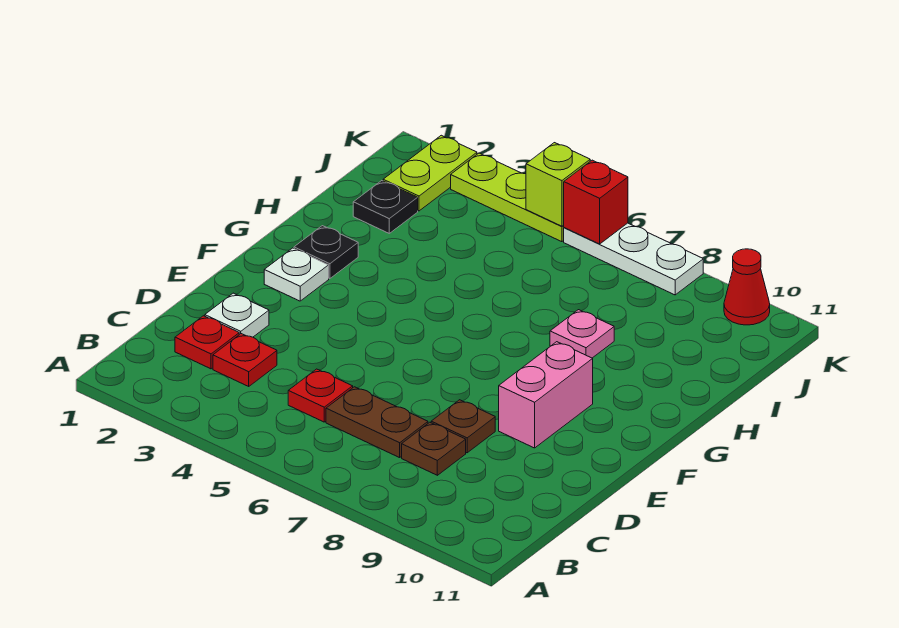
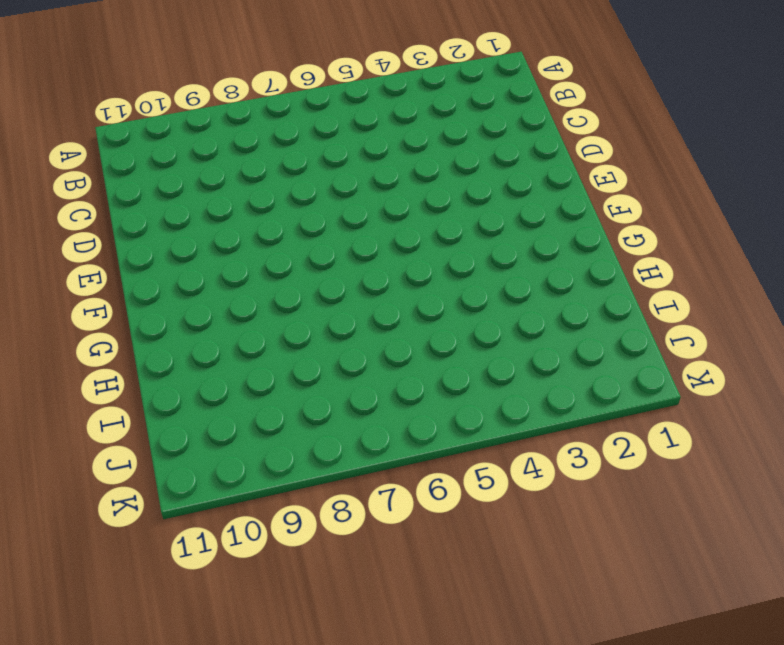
none -> red plate C2 level 1
none -> red plate C3 level 1
none -> red plate C5 level 1

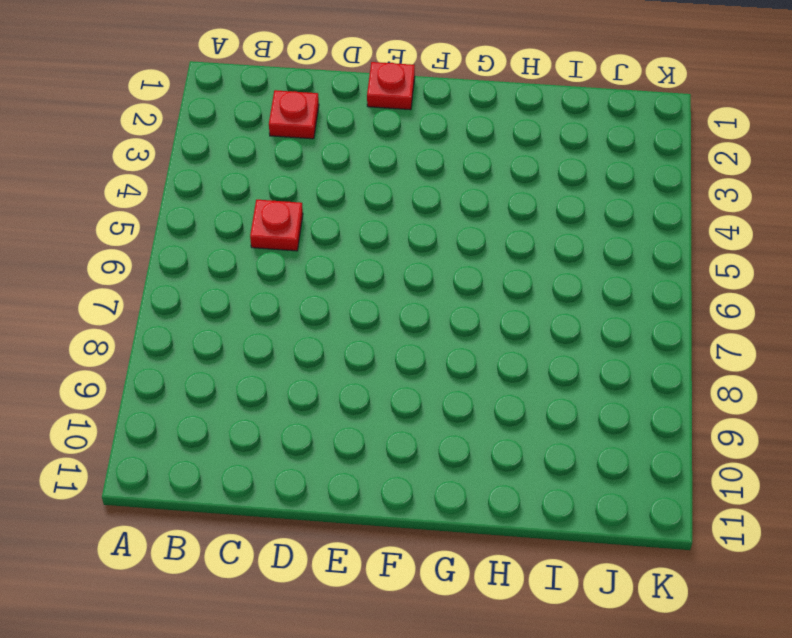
red plate E1 level 1 -> red plate C3 level 1
none -> brown plate C6:C7 level 1
none -> brown plate C8 level 1
none -> white plate D2 level 1

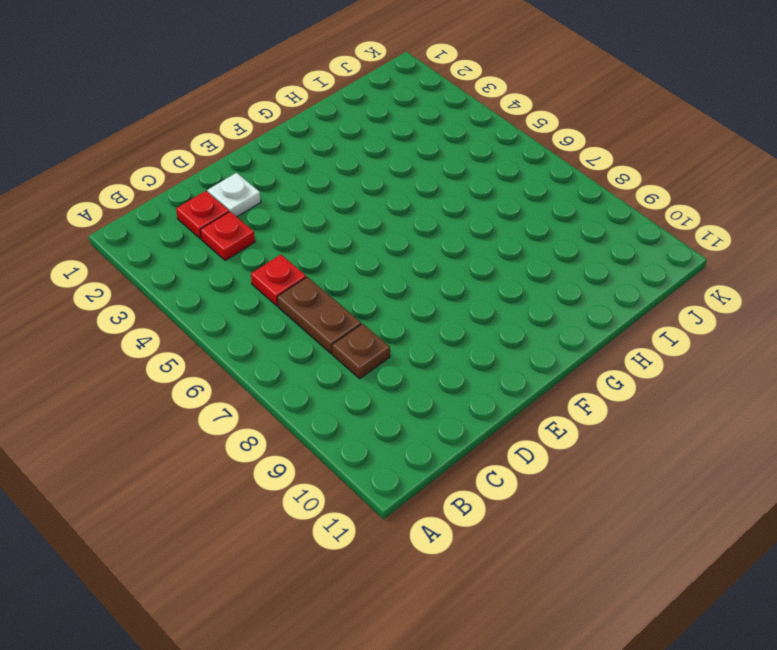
none -> brown plate D8 level 1
none -> pink brick E9:F9 level 1
none -> white plate F2 level 1

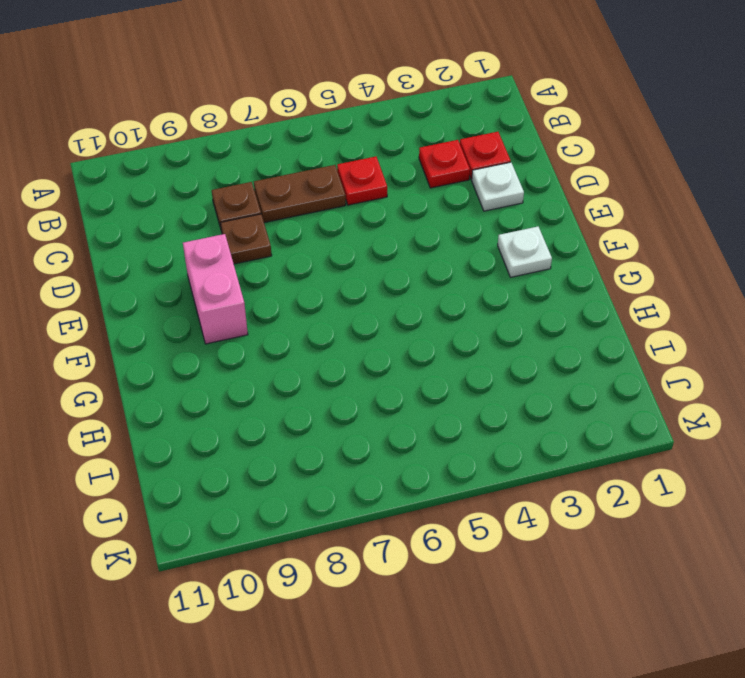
none -> black plate G2 level 1
none -> pink plate H8 level 1
none -> black plate I2 level 1

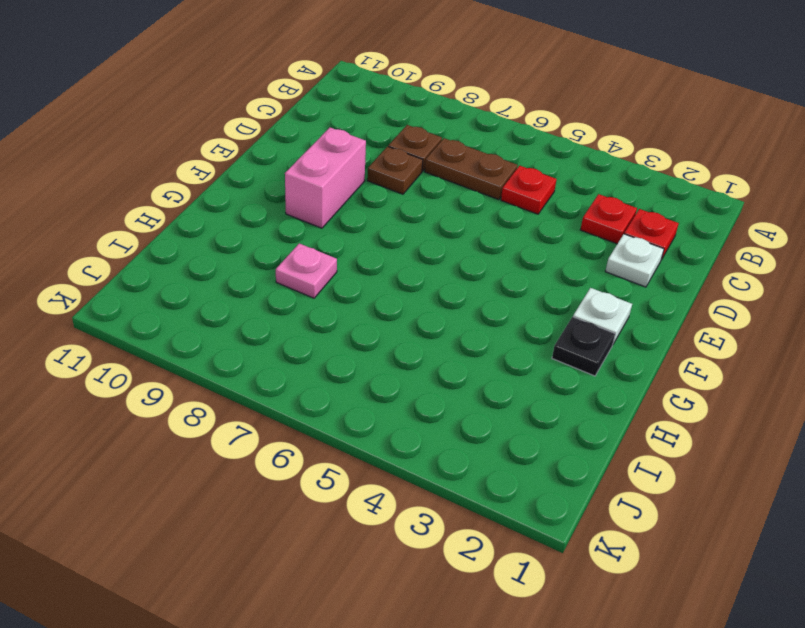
none -> black plate I2 level 1
none -> lime plate J2:K2 level 1
none -> lime plate K3:K5 level 1

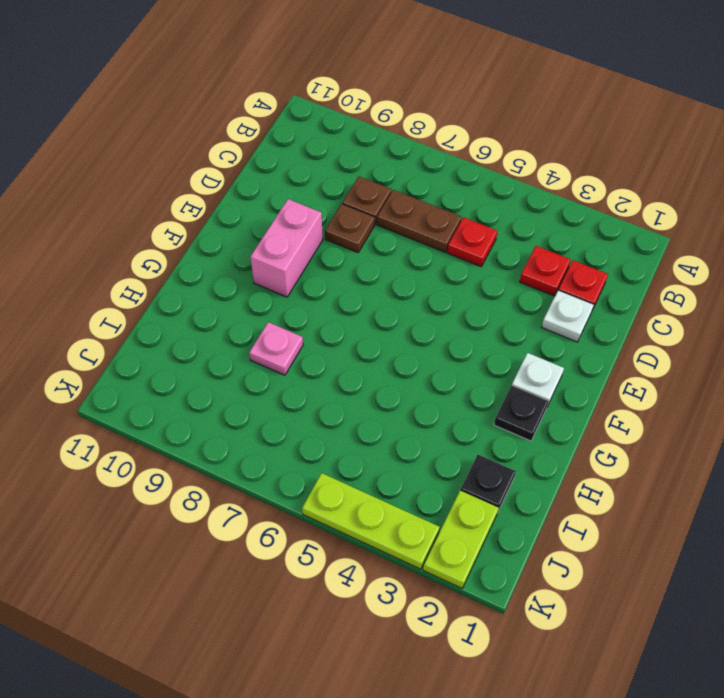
none -> white plate K6:K8 level 1
none -> red cone K10 level 1
none -> lime brick K5 level 2

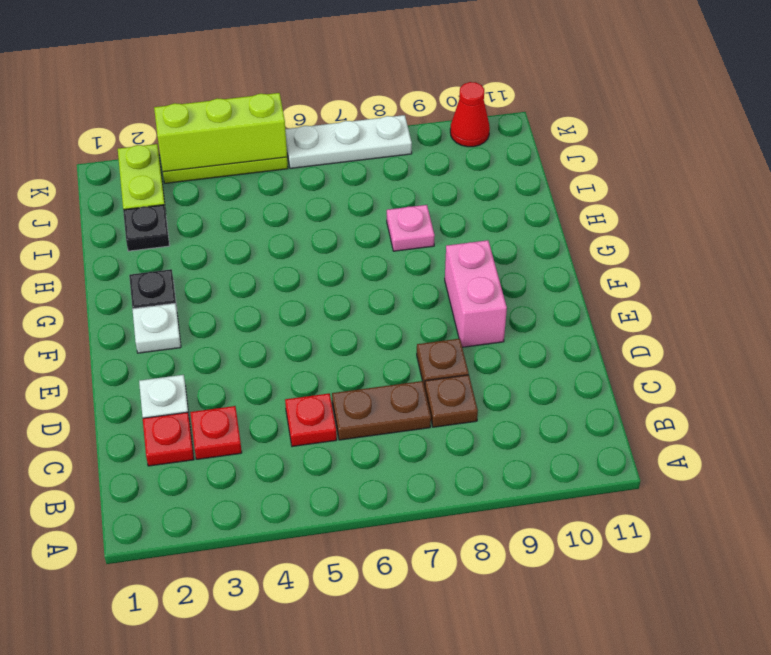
lime brick K3:K5 level 2 -> lime brick K5 level 2
none -> red brick K6 level 2

